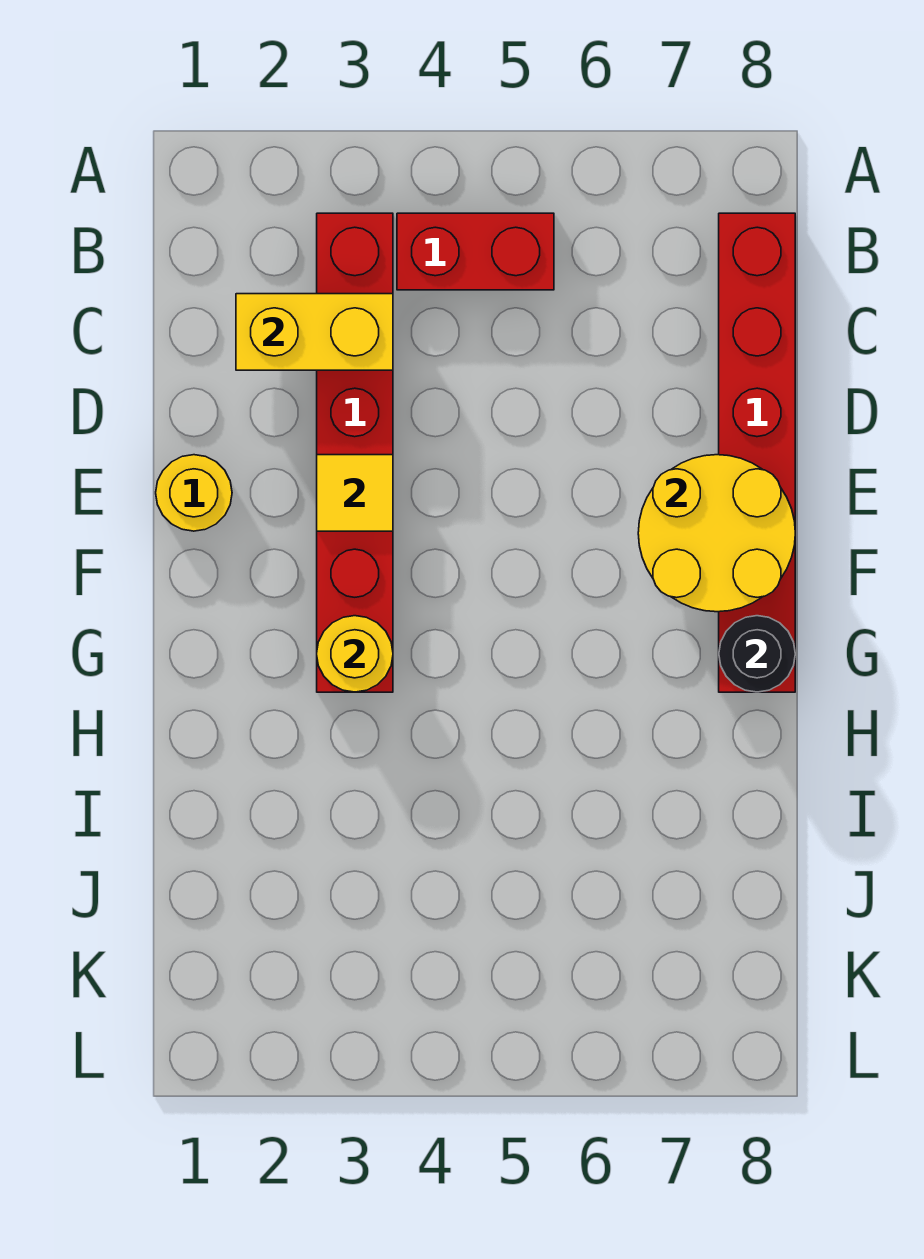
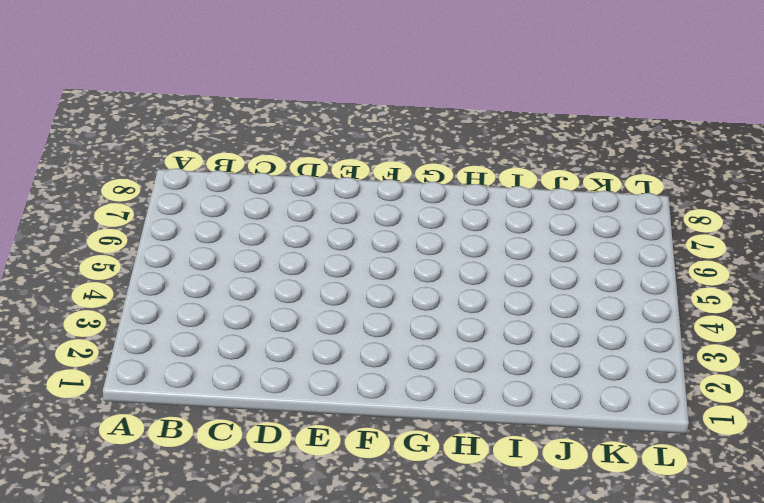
none -> red brick B3:G3 level 1
none -> red brick B4:B5 level 1

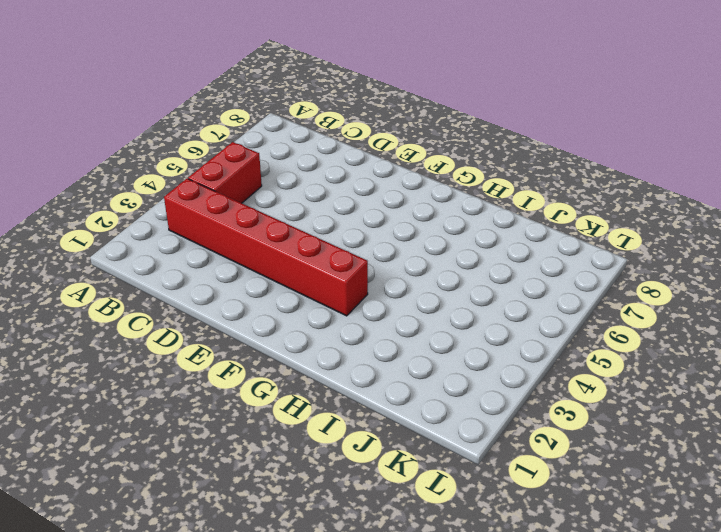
none -> red brick B8:G8 level 1
none -> yellow round brick E1 level 1

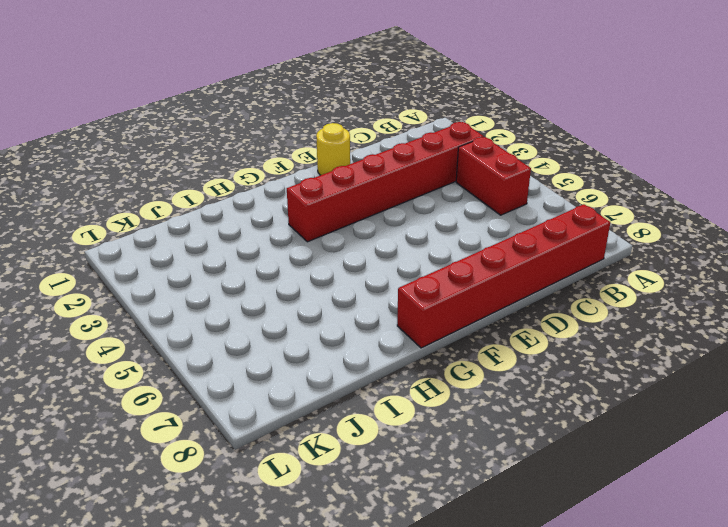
none -> yellow brick C2:C3 level 2
none -> yellow tile E3 level 2

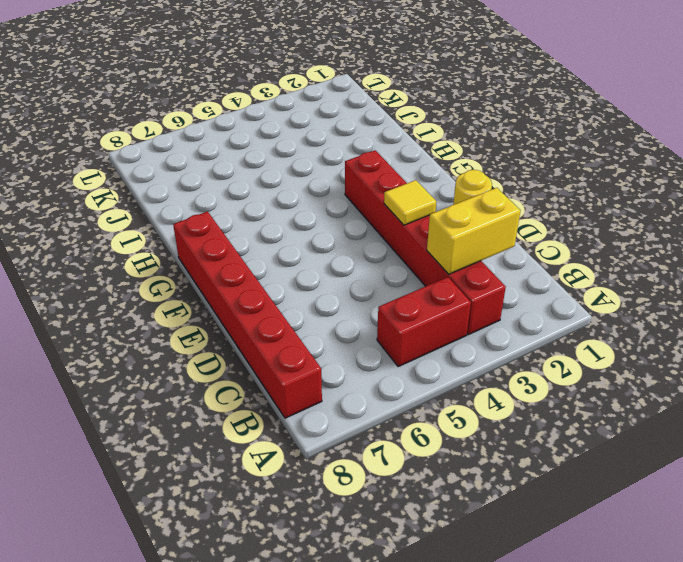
none -> yellow round brick E7:F8 level 2
none -> yellow round brick G3 level 2

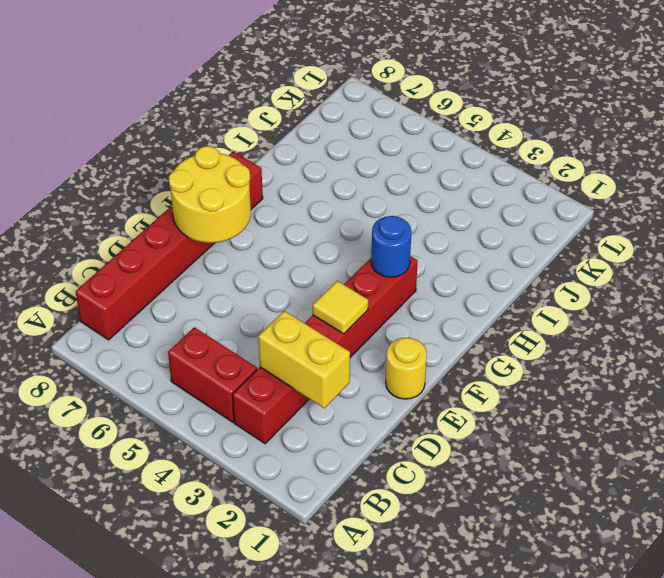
blue round brick G3 level 2 -> yellow round brick G3 level 2
none -> black round brick G8 level 2

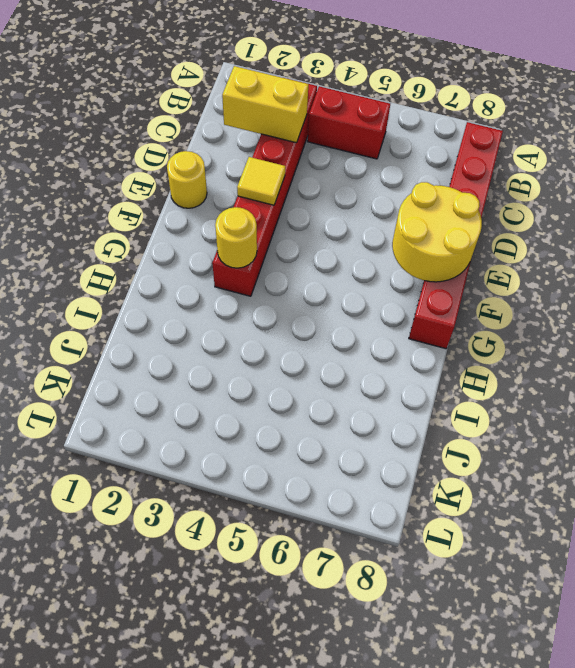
none -> black round brick G8 level 2

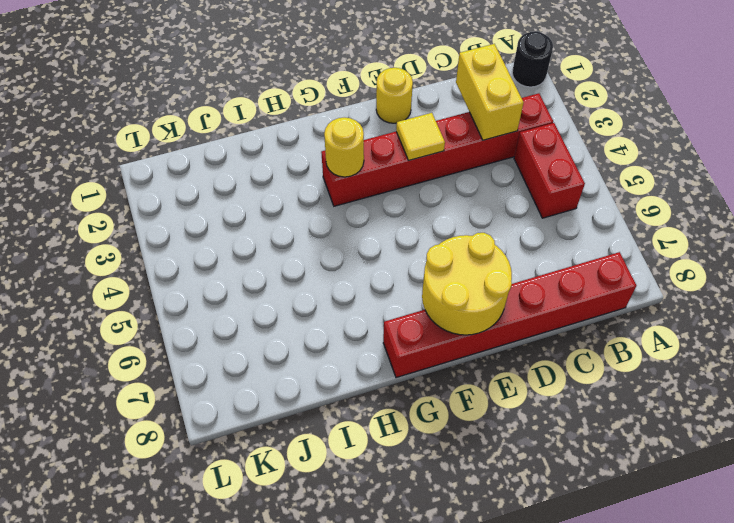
black round brick A1 level 1 -> black round brick G8 level 2

